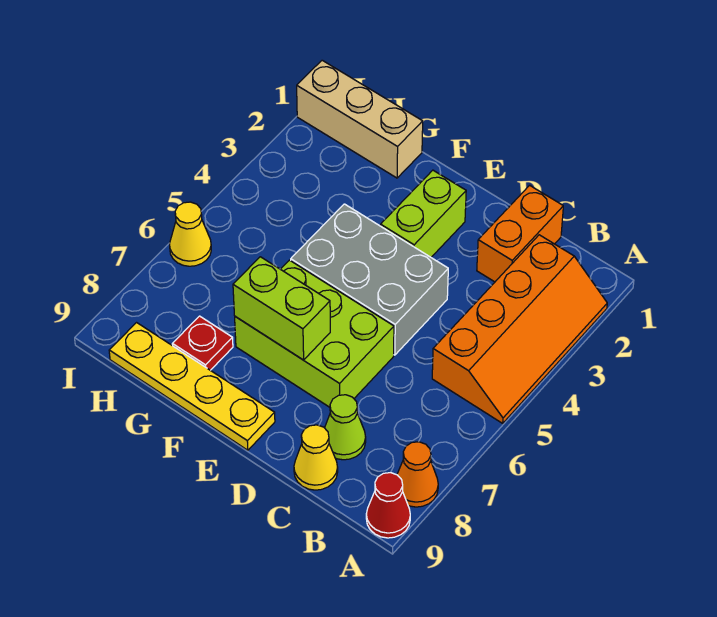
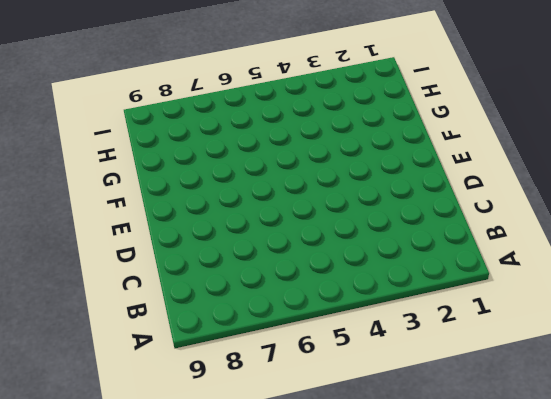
none -> orange slope A2:B5 level 1 top B
none -> orange cone A8 level 1
none -> red cone A9 level 1

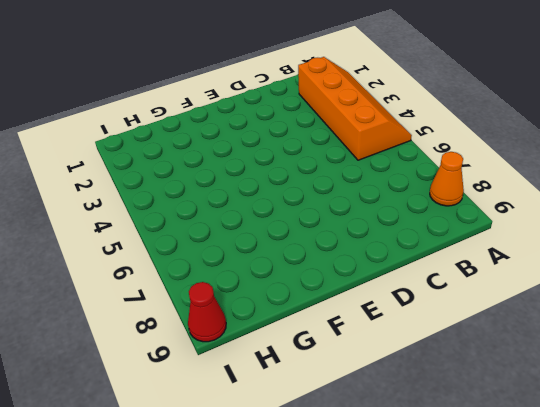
red cone I9 level 1 -> red cone A9 level 1
none -> orange brick C1:C2 level 1
none -> lime cone C8 level 1
none -> yellow cone C9 level 1

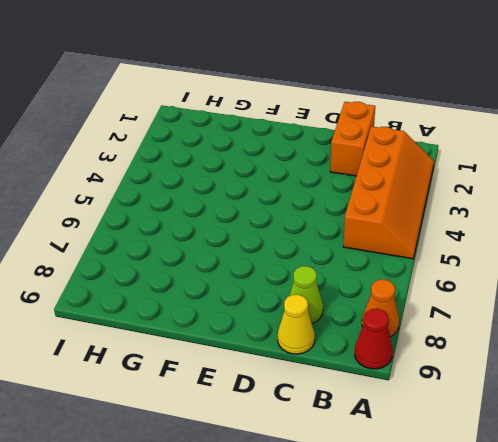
none -> grey brick D4:F5 level 1
none -> lime brick D6:F7 level 1
none -> lime brick E2:E3 level 1

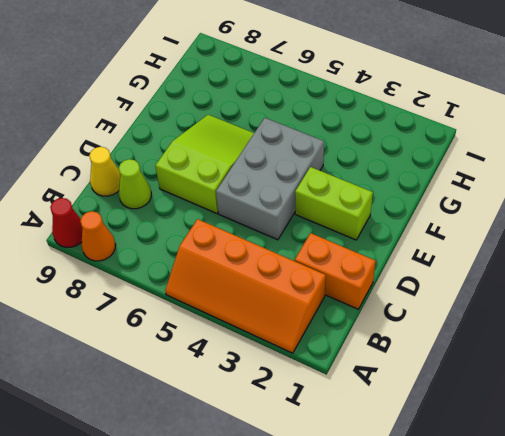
lime slope D6:F7 level 1 top D -> lime brick D6:F7 level 1
none -> yellow plate E9:H9 level 1
none -> tan brick G1:I1 level 1
none -> red plate G8 level 1

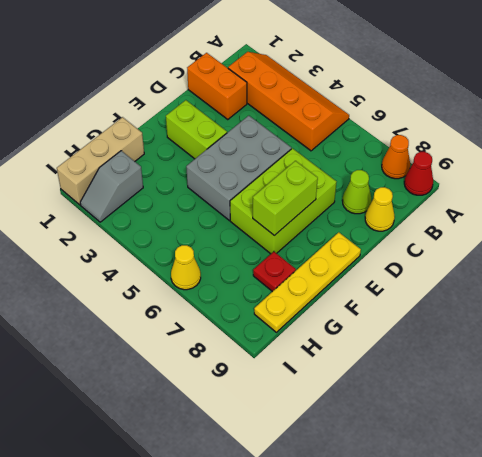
grey slope H2:I2 level 1 top H -> none

